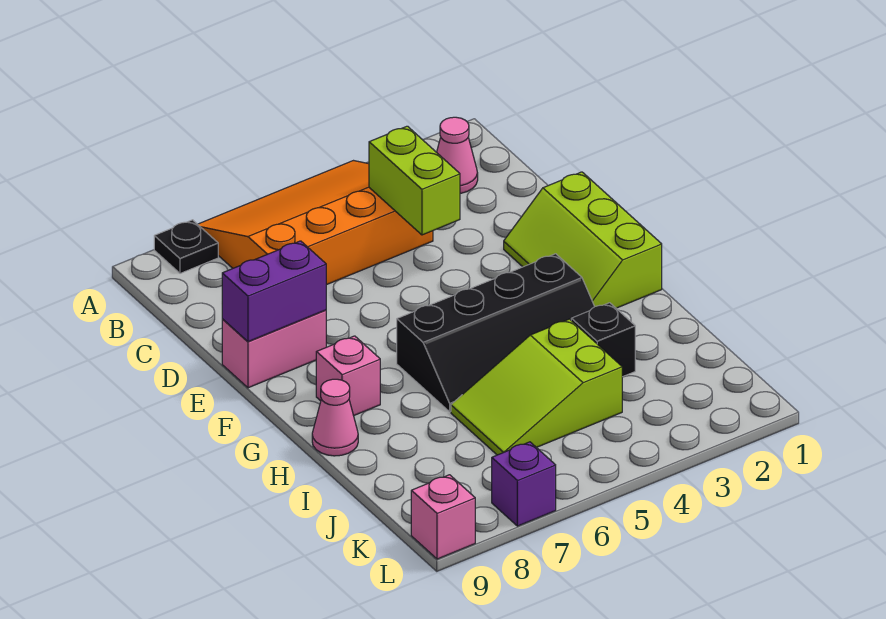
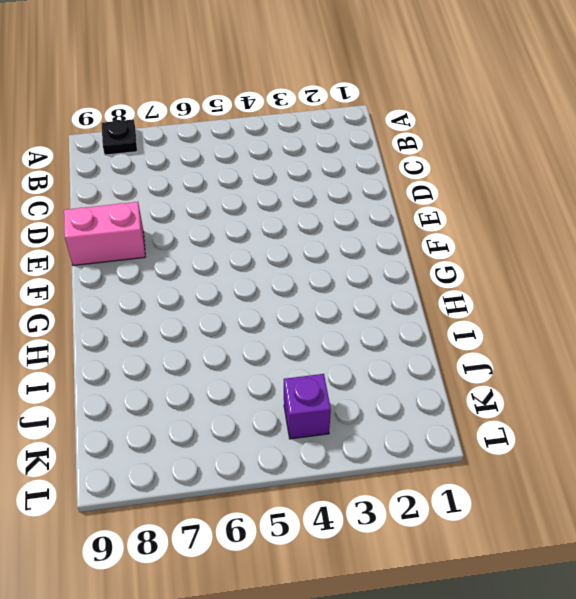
purple brick K4 level 1 -> purple brick L7 level 1
none -> orange slope A4:C7 level 1 top C
none -> pink cone B2 level 1
none -> lime slope E1:G2 level 1 top 1

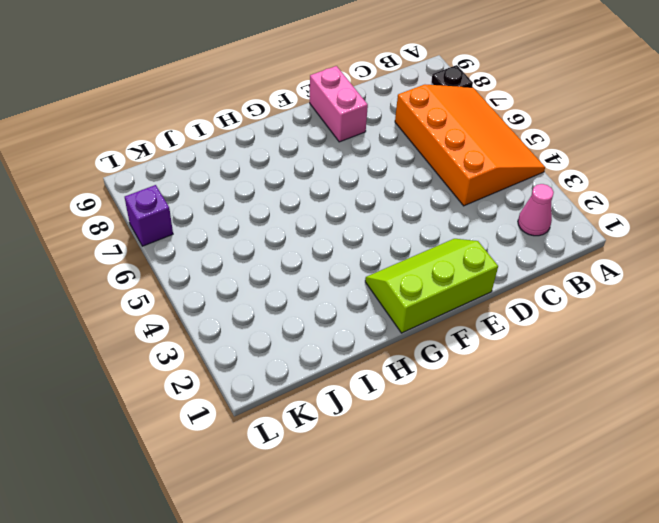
none -> black slope G3:H6 level 1 top G
none -> pink brick G8 level 1
none -> pink cone H9 level 1

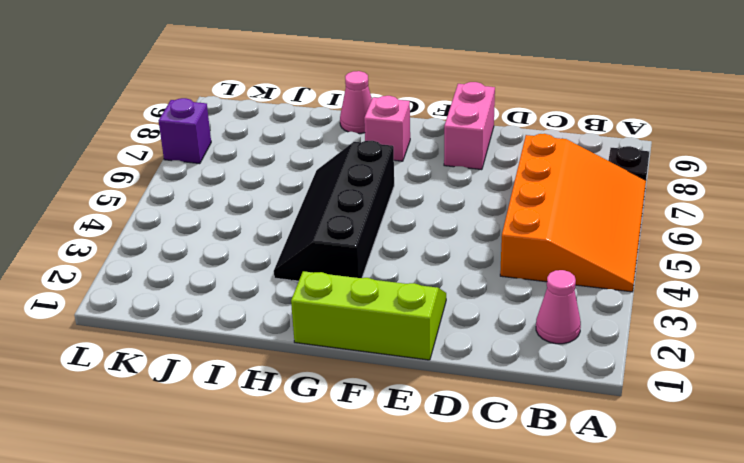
none -> black brick I3 level 1
none -> lime slope I4:J6 level 1 top 4
none -> pink brick L9 level 1

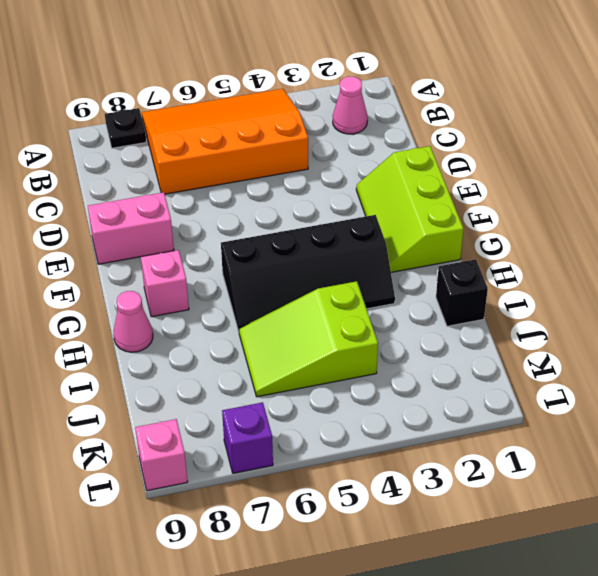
black brick I1 level 1 -> black brick I3 level 1
none -> lime brick C4:D4 level 2
none -> purple brick E8:E9 level 2

